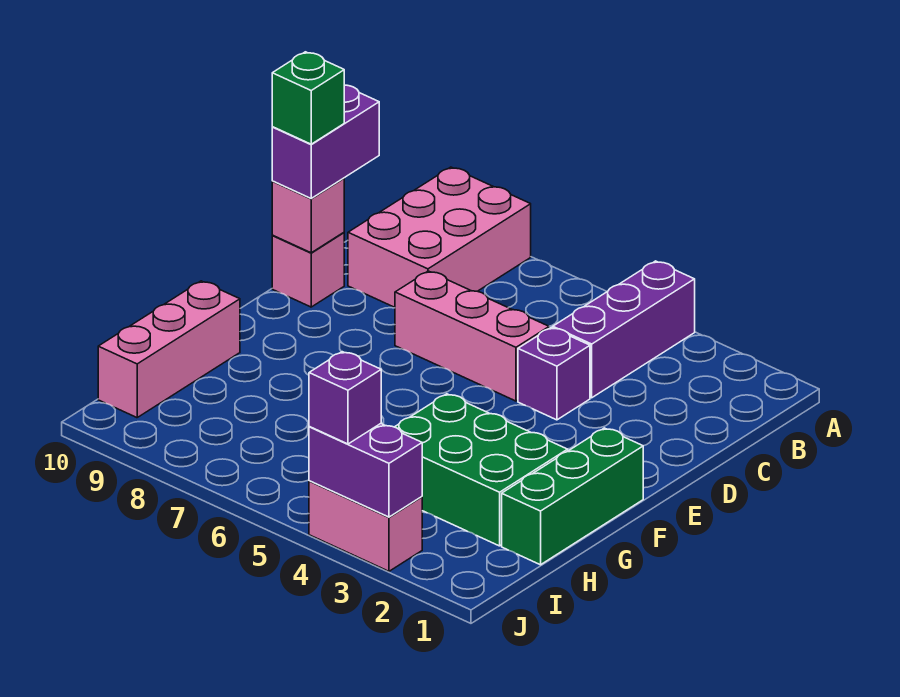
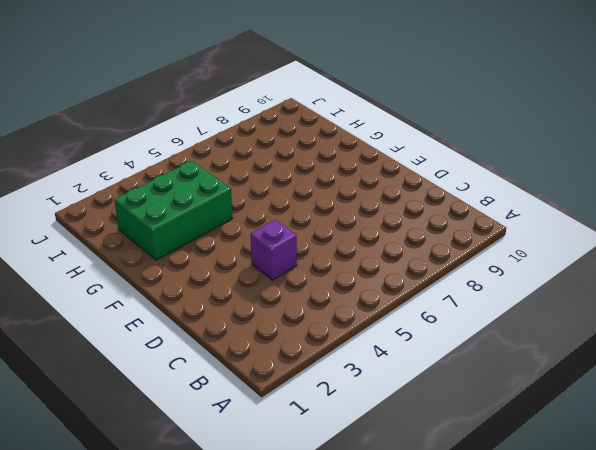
none -> purple brick A4:C4 level 1
none -> pink brick A8:C9 level 1
none -> pink brick D5:D7 level 1

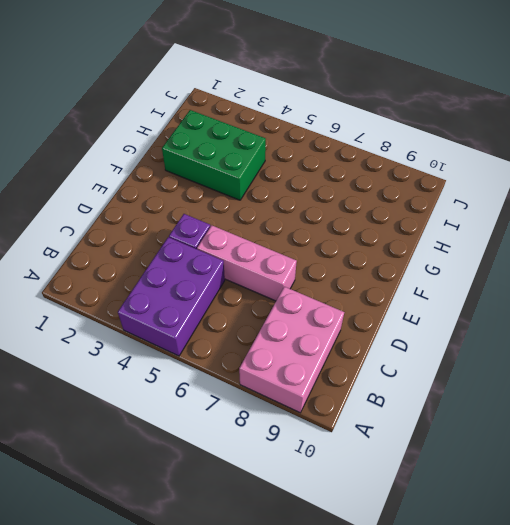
purple brick A4:C5 level 1 -> purple brick A4:C4 level 1
none -> pink brick D10 level 1
none -> green brick F1:H1 level 1
none -> pink brick G10:I10 level 1

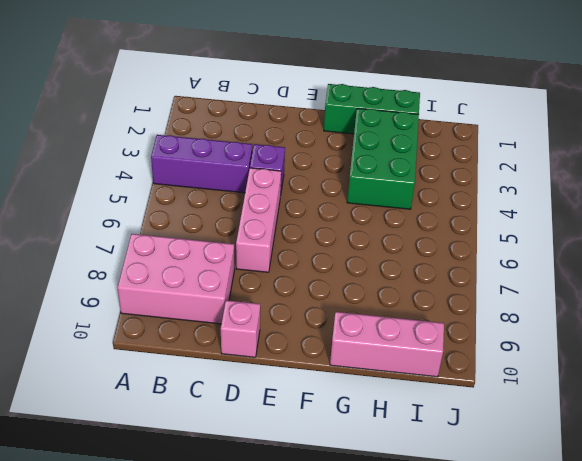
none -> pink brick J3:J4 level 1
none -> pink brick D10 level 2
none -> purple brick J3:J4 level 2

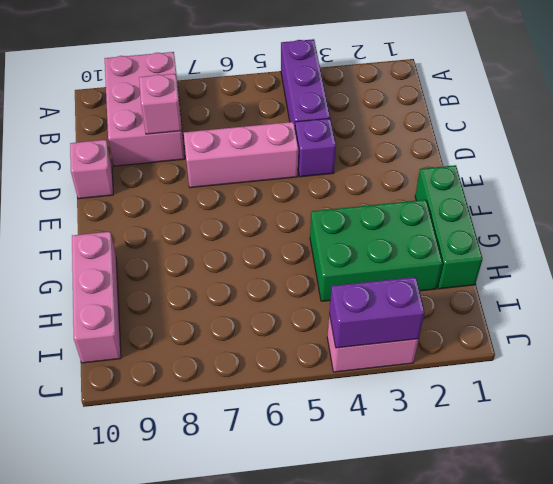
pink brick C8 level 2 -> pink brick D10 level 2
none -> purple brick C10:D10 level 3
none -> purple brick J4 level 3
none -> green brick D10 level 4

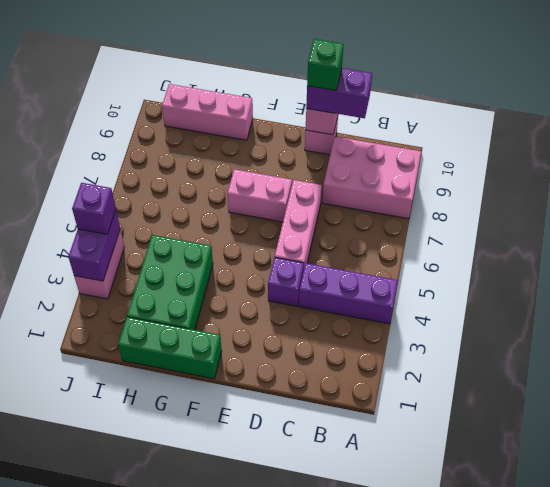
pink brick E7:F7 level 1 -> none

